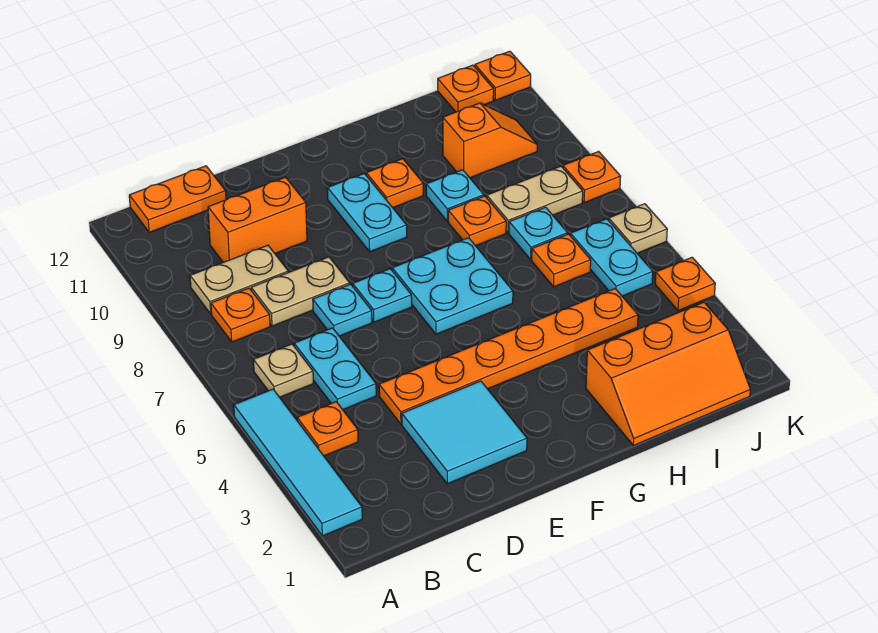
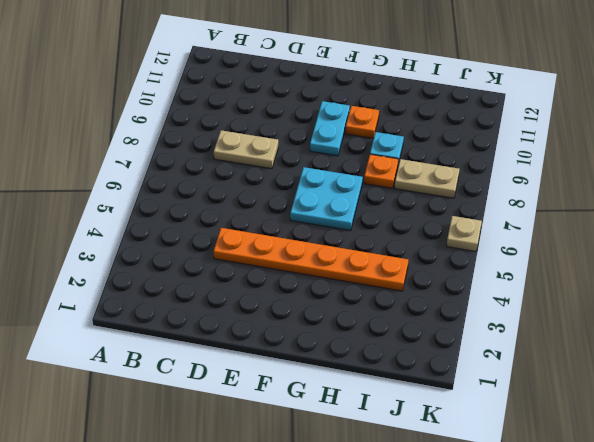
none -> cyan tile A2:A5 level 1
none -> orange plate B4 level 1
none -> tan plate B6 level 1

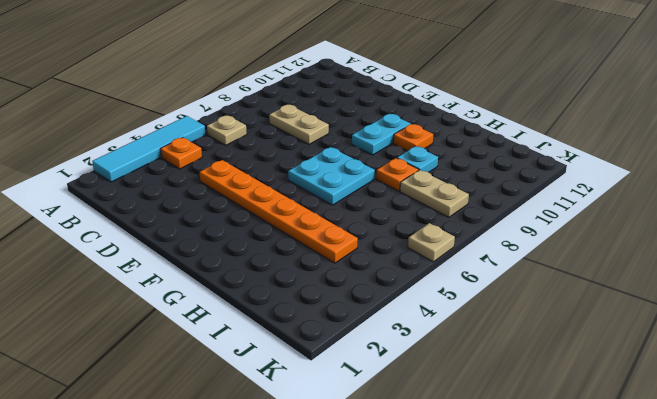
none -> orange plate B8 level 1
none -> tan plate B9:C9 level 1
none -> orange plate B12:C12 level 1

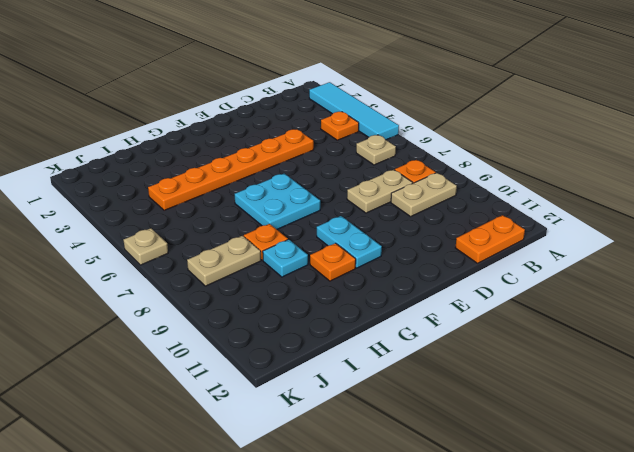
none -> cyan plate C5:C6 level 1
none -> orange brick C10:D10 level 1
none -> cyan tile D2:E3 level 1

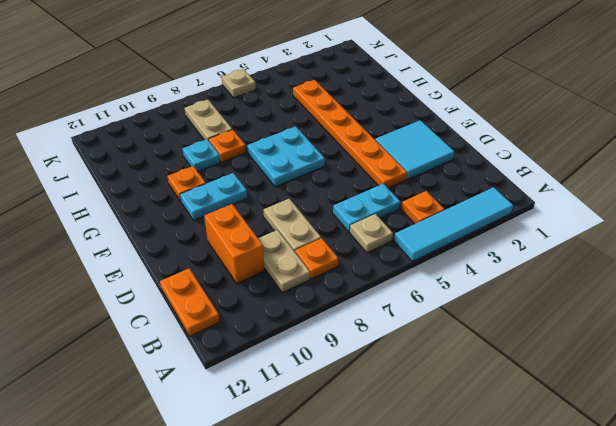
none -> cyan plate D7 level 1
none -> cyan plate E7 level 1
none -> orange slope H1:J2 level 1 top 2

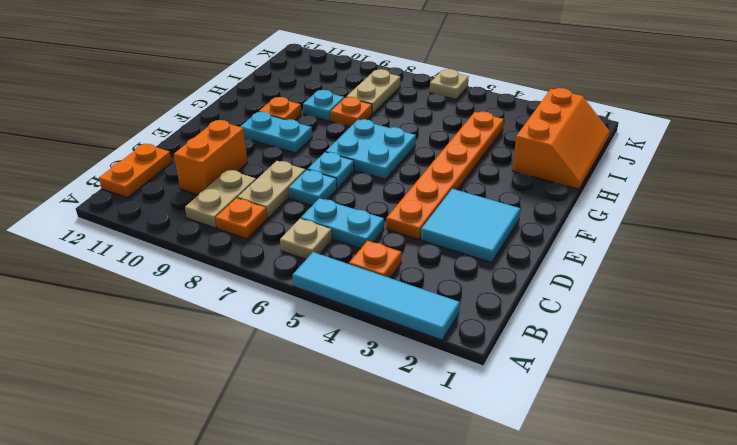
none -> orange plate I6 level 1
none -> cyan plate I7 level 1
none -> orange slope I10:J10 level 1 top I

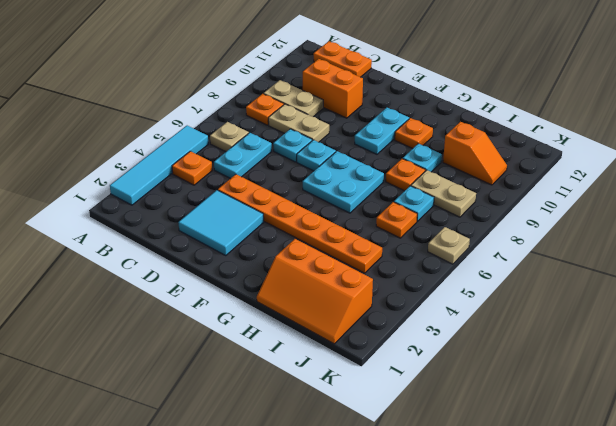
none -> cyan plate J5:J6 level 1
none -> orange plate J12 level 1
none -> orange plate K4 level 1

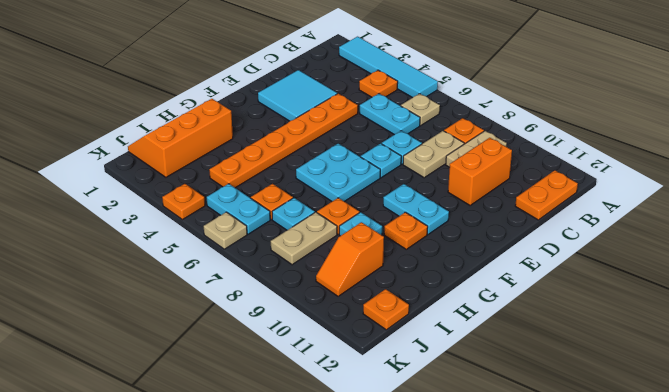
none -> orange plate K8 level 1
none -> orange plate K12 level 1

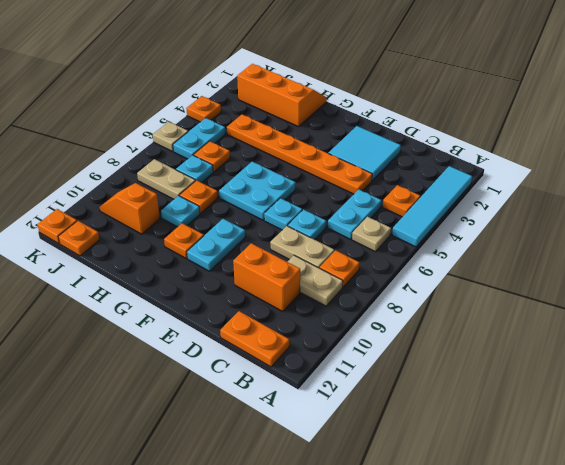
none -> orange plate K8 level 1

